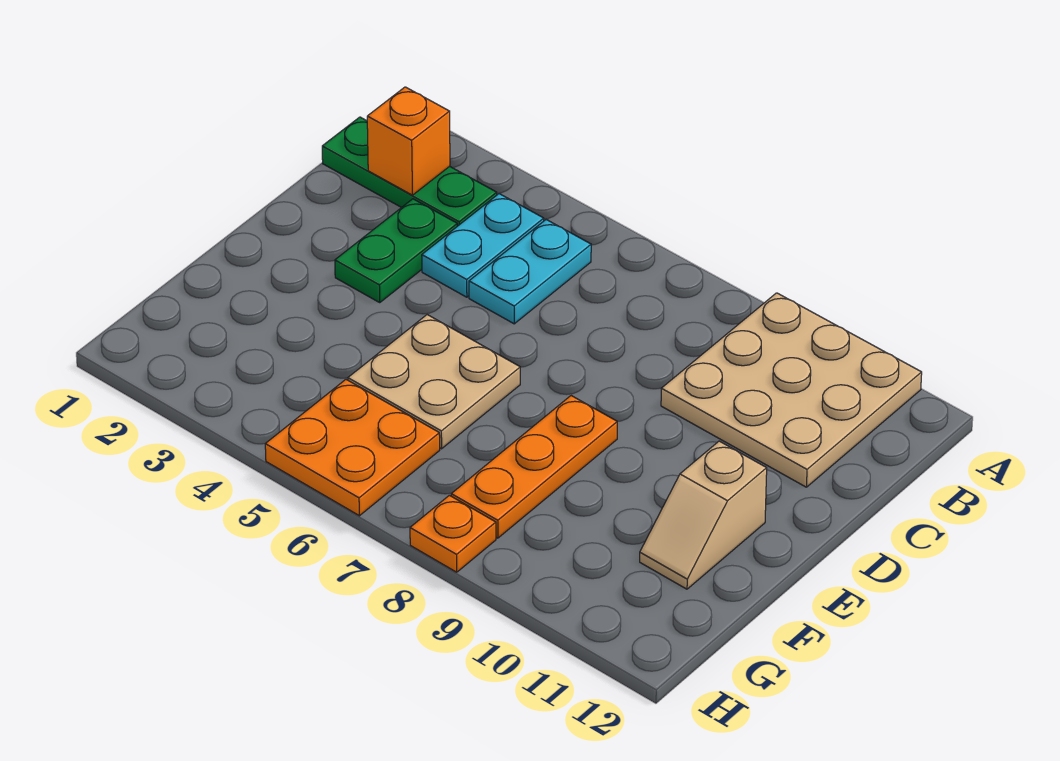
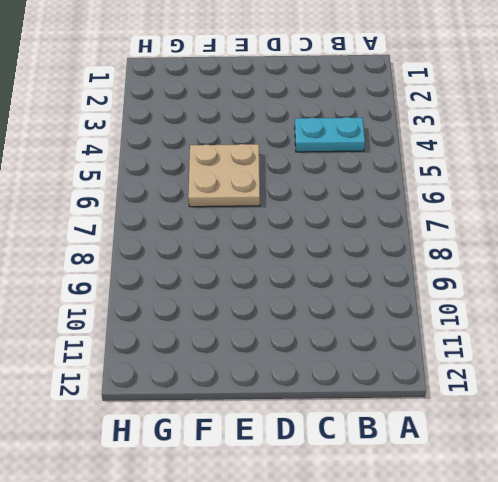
none -> tan plate A9:C11 level 1
none -> green plate B1:B3 level 1

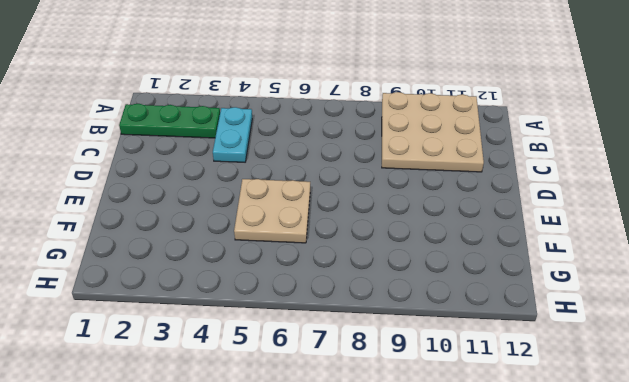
none -> cyan plate B5:C5 level 1
none -> green plate C3:D3 level 1

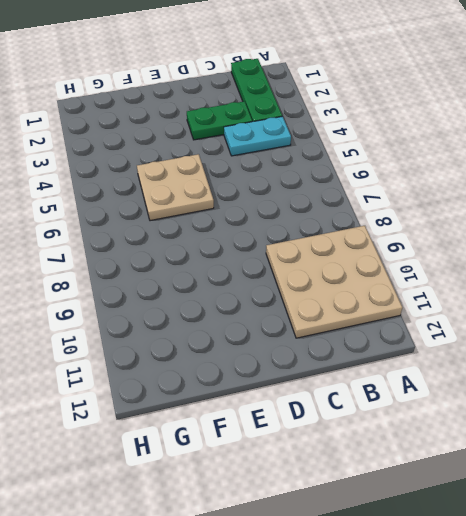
none -> cyan plate B5:C5 level 1
none -> orange plate E8:G8 level 1

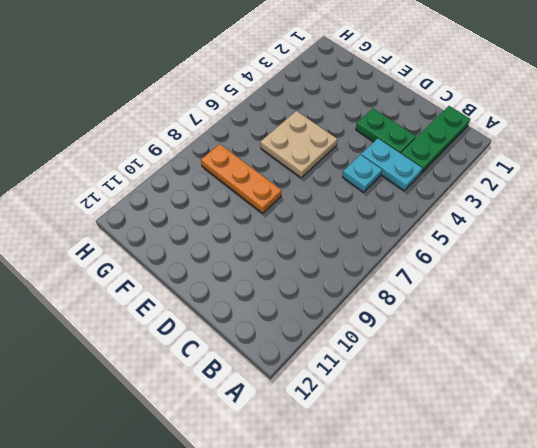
cyan plate C5 level 1 -> cyan plate B5:C5 level 1
none -> tan plate A9:C11 level 1
none -> tan slope E11:F11 level 1 top E

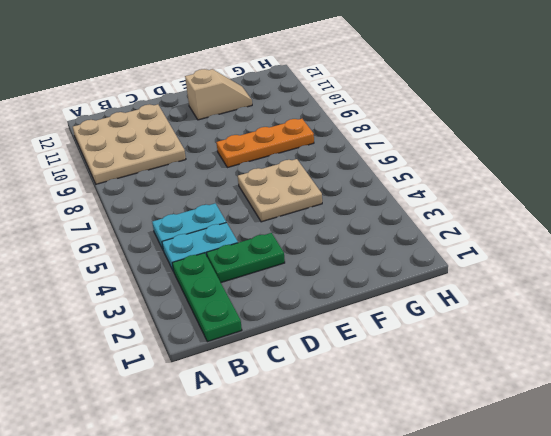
none -> orange plate G5:H6 level 1
none -> orange plate H8 level 1

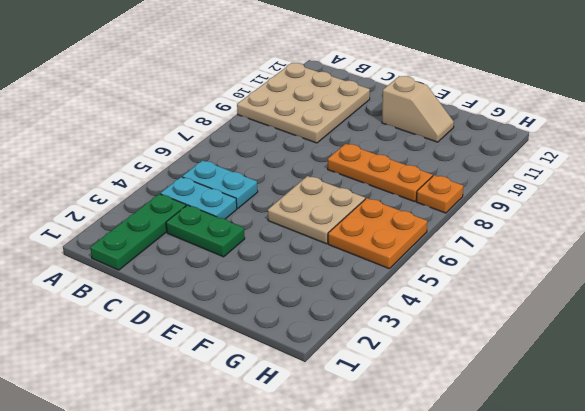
none -> orange brick B2 level 2

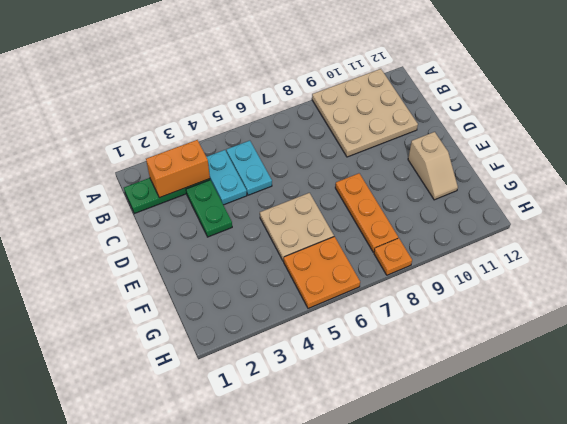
orange brick B2:B3 level 2 -> orange brick B2 level 2

